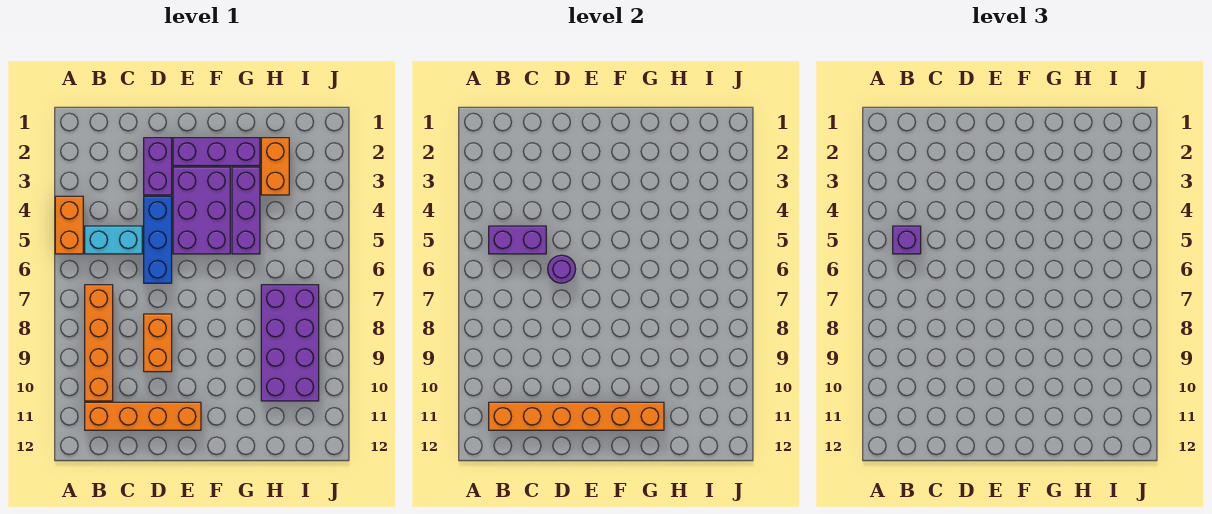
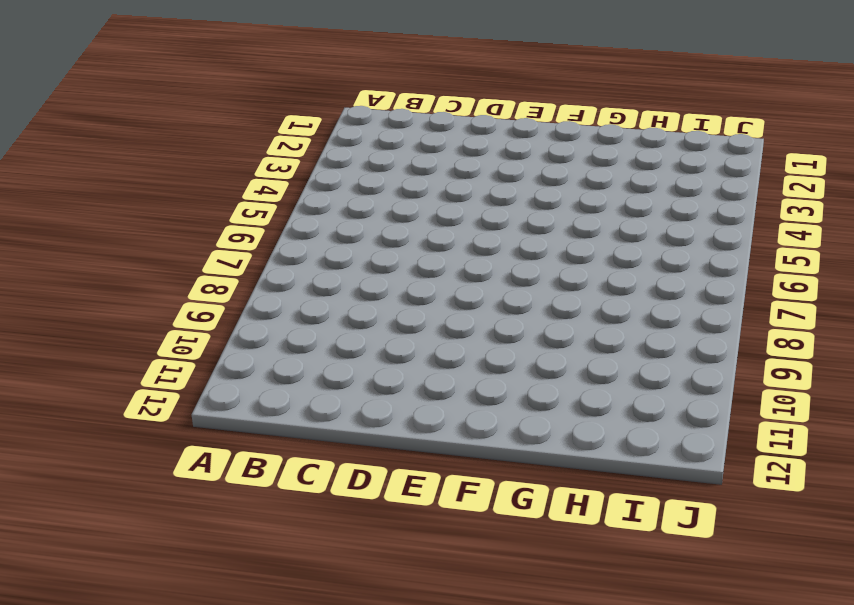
none -> orange brick A4:A5 level 1
none -> cyan brick B5:C5 level 1
none -> orange brick B7:B10 level 1

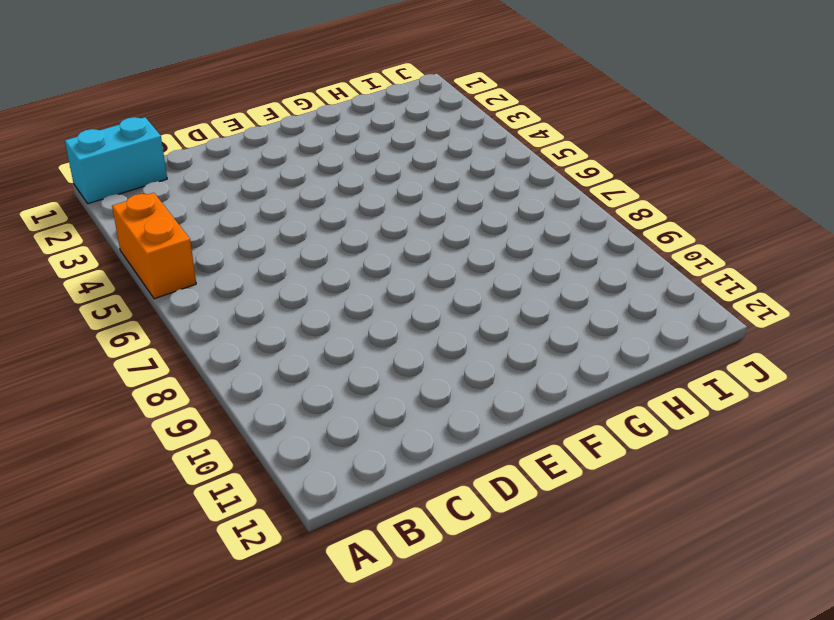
cyan brick A1:B1 level 1 -> cyan brick B5:C5 level 1
none -> orange brick B7:B10 level 1
none -> orange brick B11:E11 level 1
none -> purple brick D2:D3 level 1

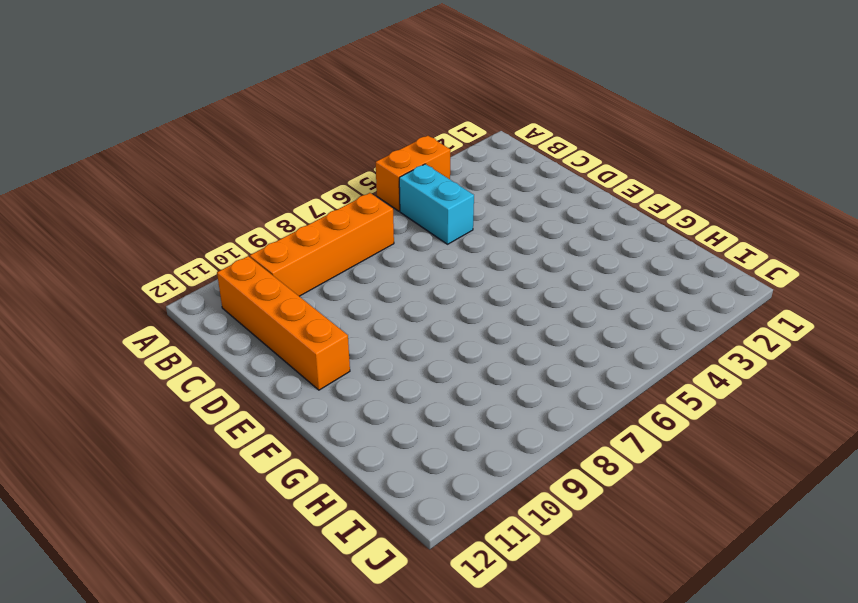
none -> purple brick D2:D3 level 1
none -> blue brick D4:D6 level 1
none -> orange brick D8:D9 level 1

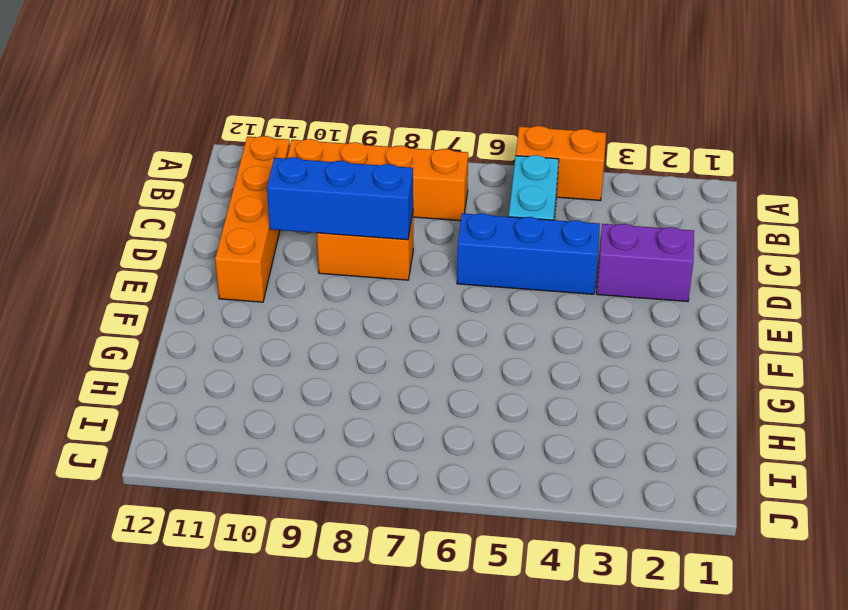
blue brick D8:D10 level 2 -> none
none -> purple brick E2:G2 level 1
none -> purple brick E3:F5 level 1
none -> purple brick G3:G5 level 1

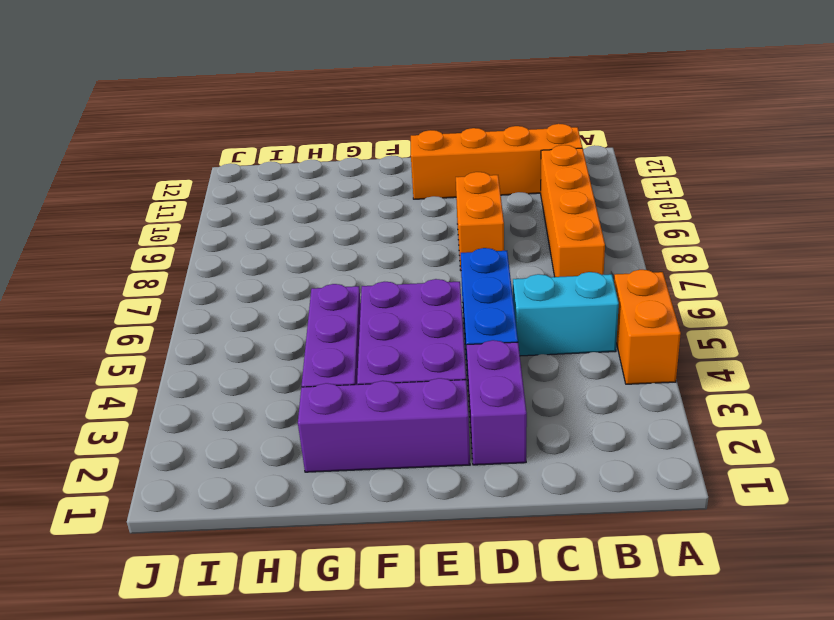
none -> orange brick H2:H3 level 1
none -> purple brick H7:I10 level 1
none -> purple brick B5:C5 level 2

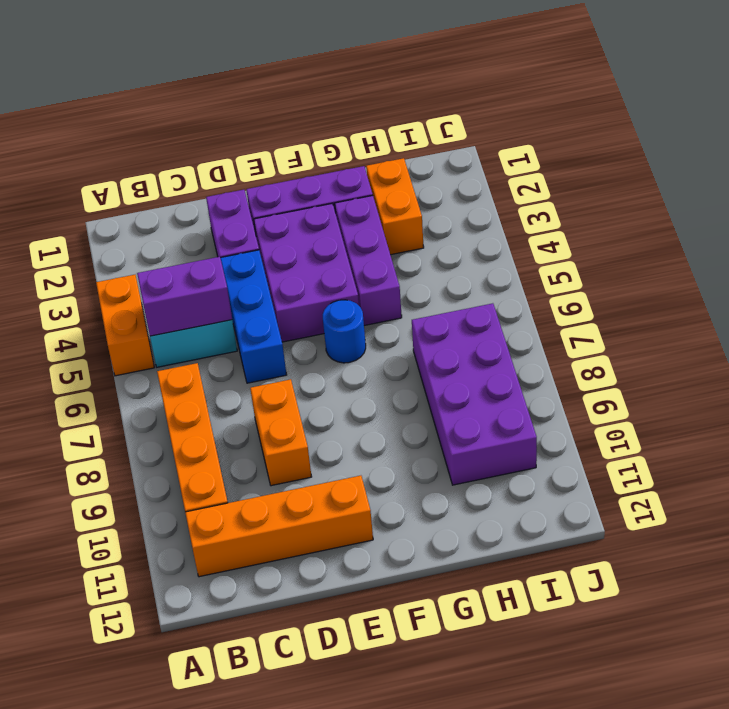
blue round brick F6 level 1 -> none
none -> orange brick B11:G11 level 2
none -> purple round brick D6 level 2
none -> purple brick B5 level 3

